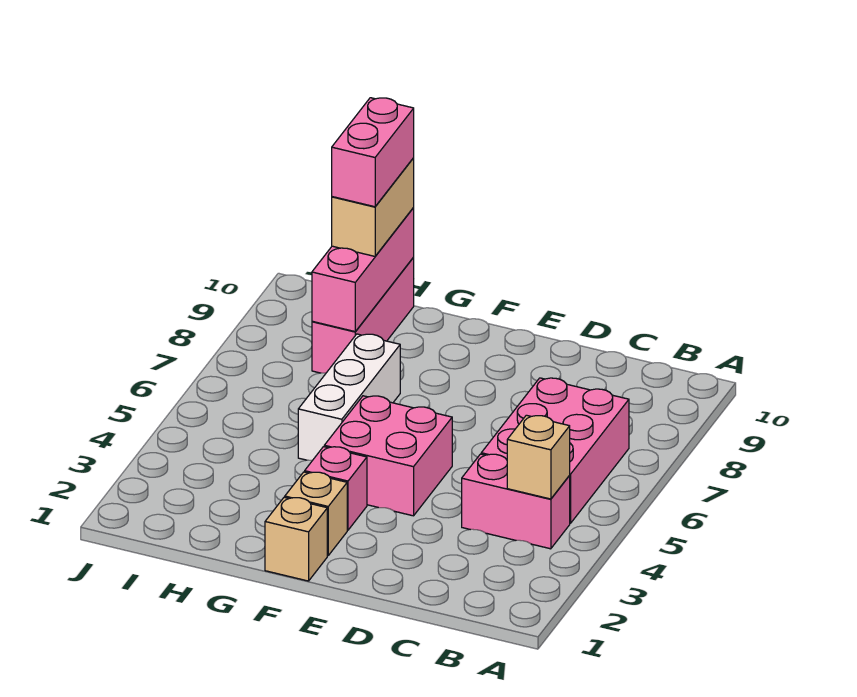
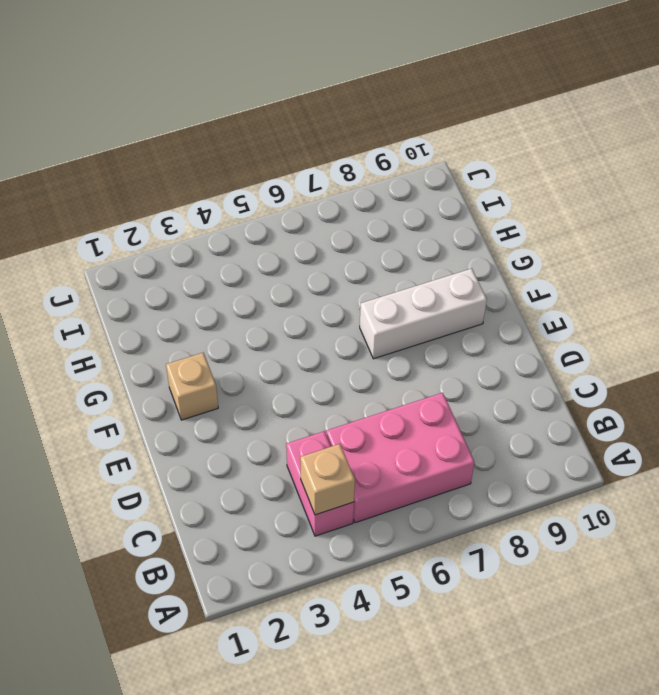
white brick F7:F9 level 1 -> white brick G5:G7 level 1
none -> pink brick E4:F5 level 1
none -> tan brick F1 level 1
none -> pink brick F3 level 1

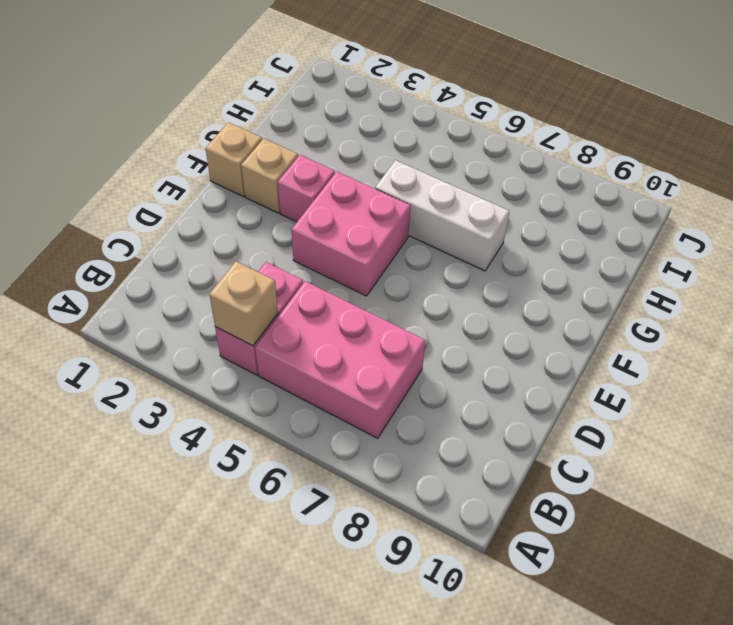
none -> pink brick H8:H10 level 1
none -> pink brick H8:H10 level 2
none -> tan brick H9:H10 level 3

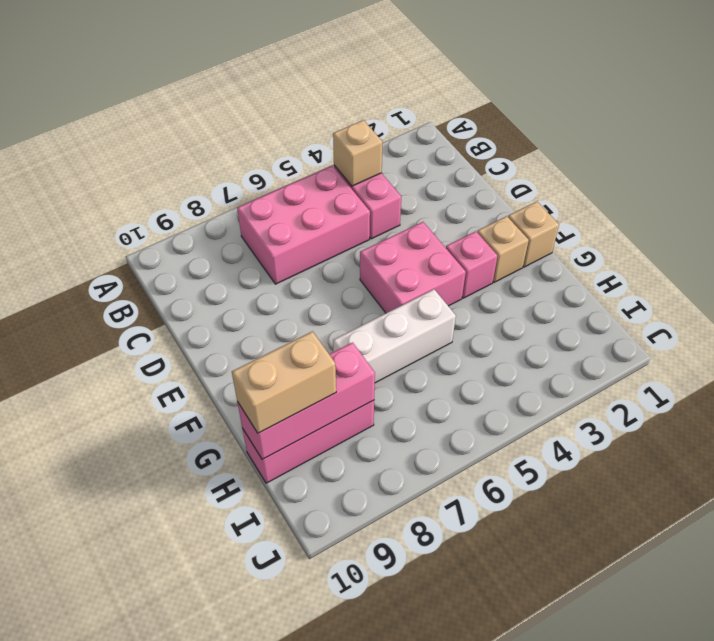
none -> pink brick H9:H10 level 4

